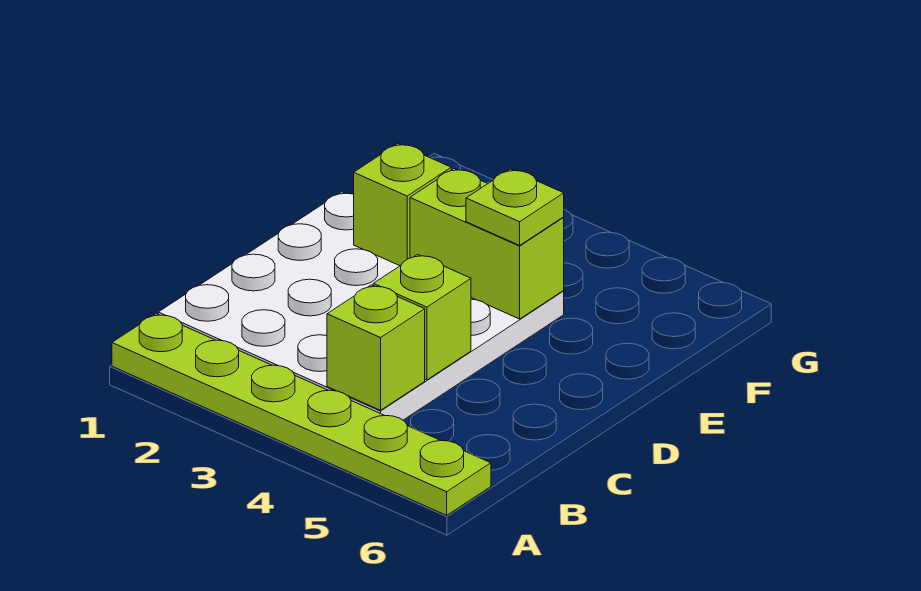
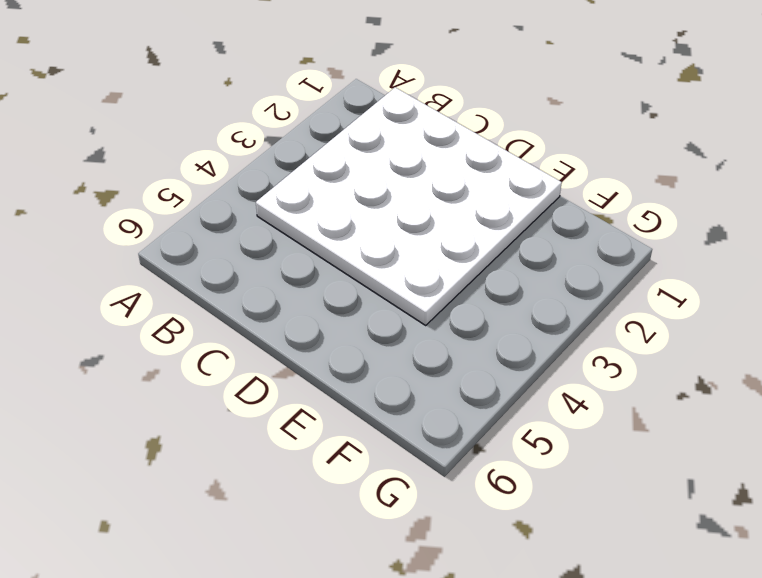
none -> lime plate A1:A6 level 1
none -> lime brick B4 level 2

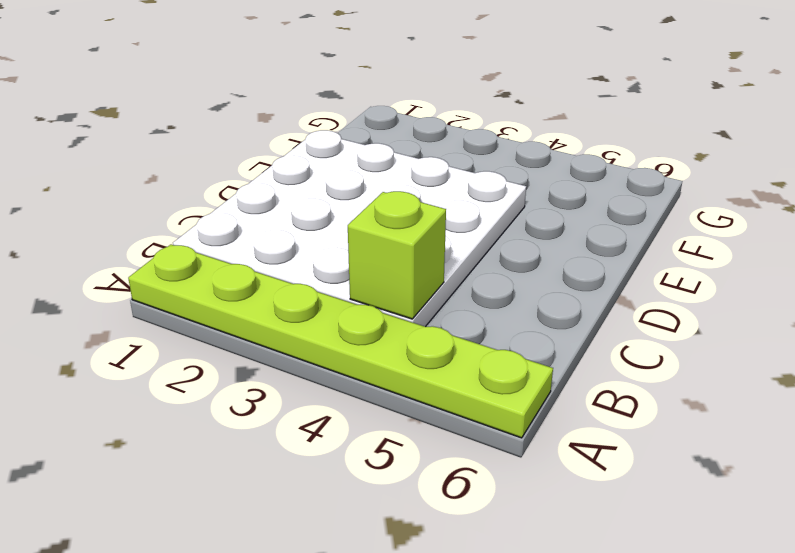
none -> lime brick C4 level 2
none -> lime brick E2 level 2

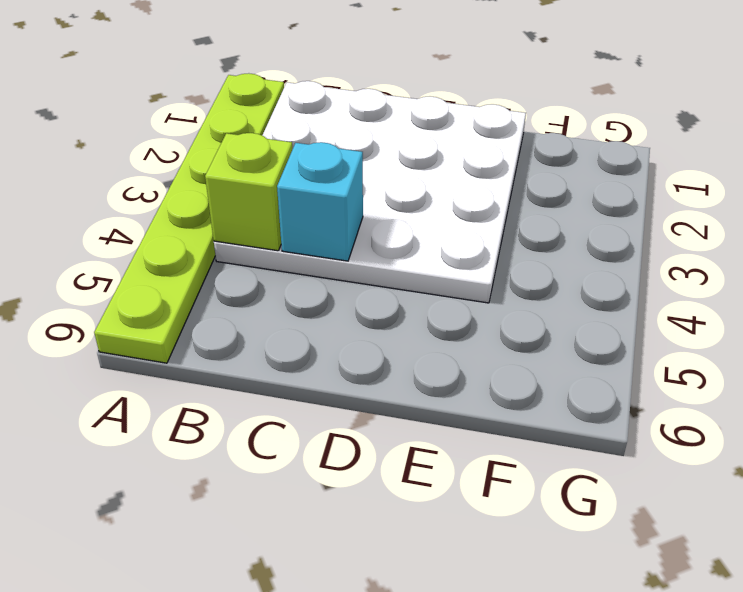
cyan brick C4 level 2 -> lime brick C4 level 2
none -> lime brick E2 level 2
none -> lime brick E3:E4 level 2

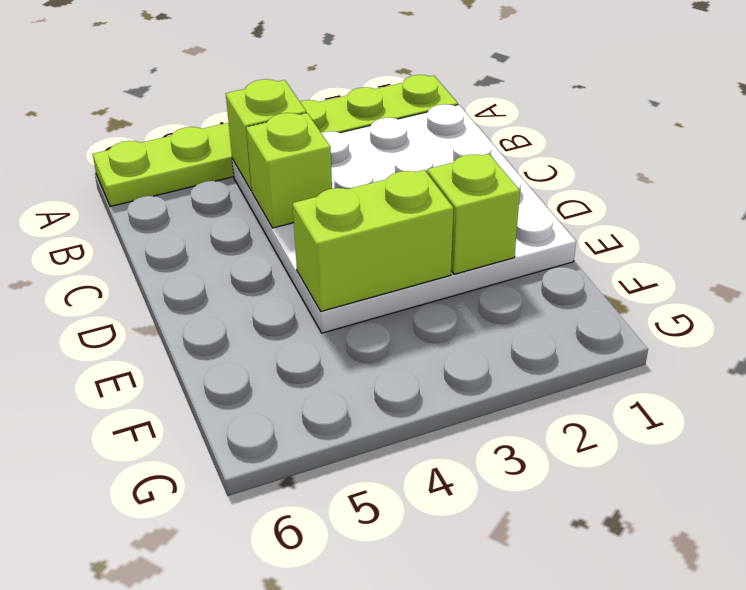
none -> lime plate E4 level 3

